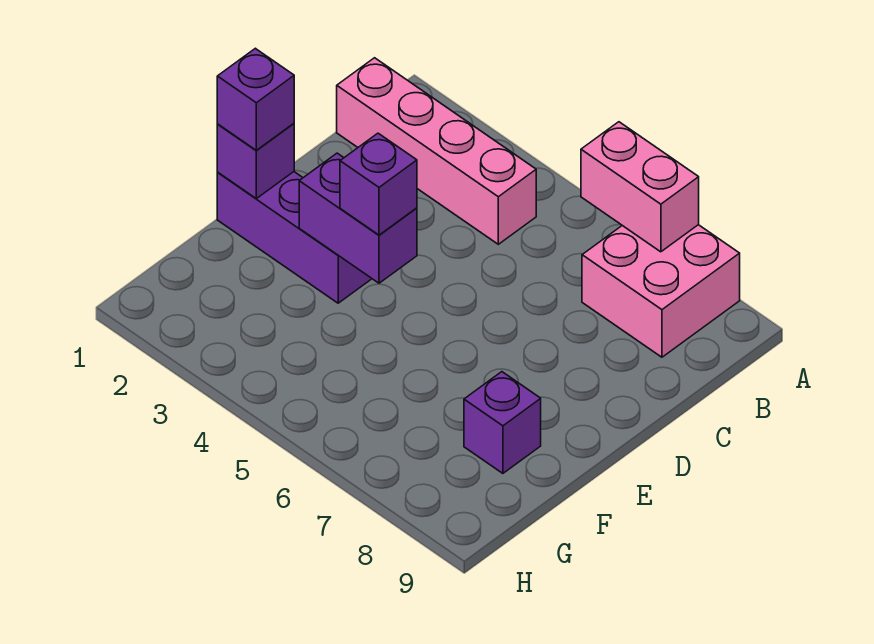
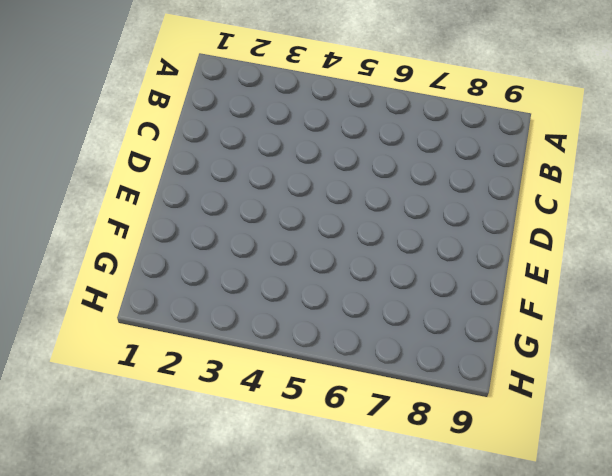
none -> pink brick A7:B8 level 1
none -> pink brick B1:B4 level 1

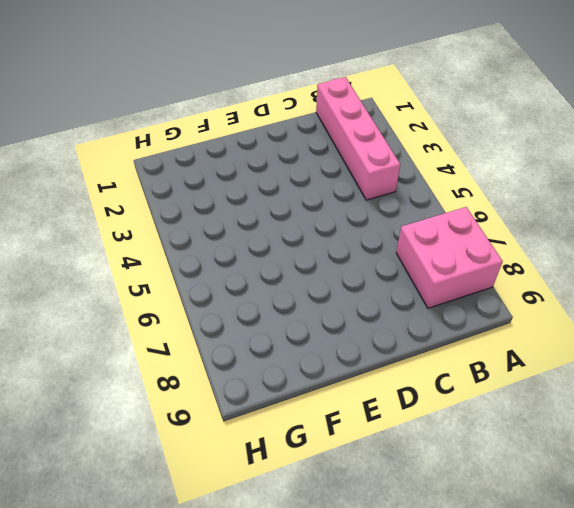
none -> purple brick E1:E3 level 1
none -> purple brick F8 level 1

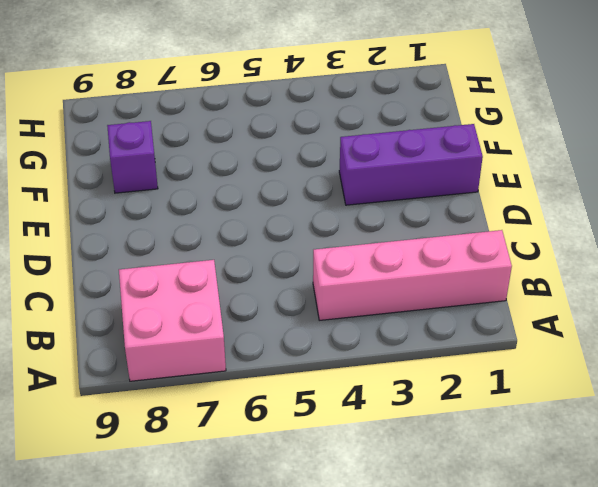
none -> pink brick A6:A7 level 2
none -> purple brick E1 level 2

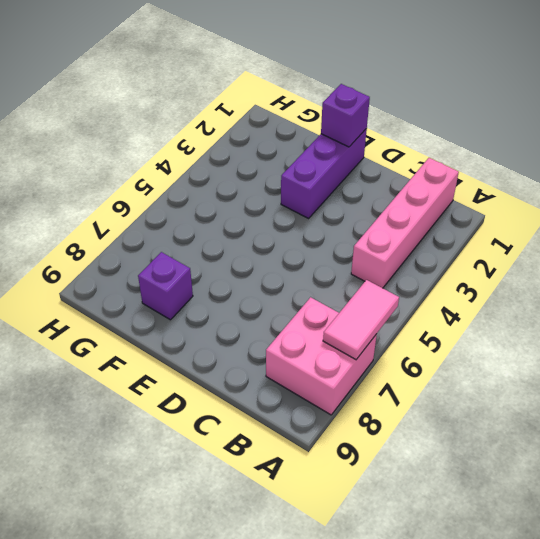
pink tile A6:A7 level 2 -> pink brick A6:A7 level 2
none -> purple brick E3:E4 level 2
none -> purple brick E1 level 3

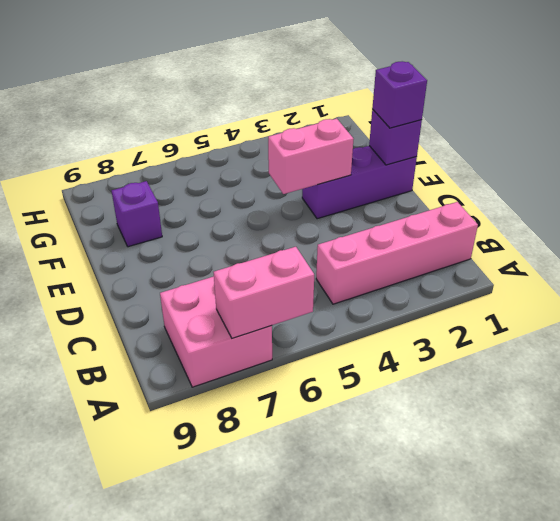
pink brick E3:E4 level 2 -> purple brick E3:E4 level 2
none -> purple brick E4 level 3

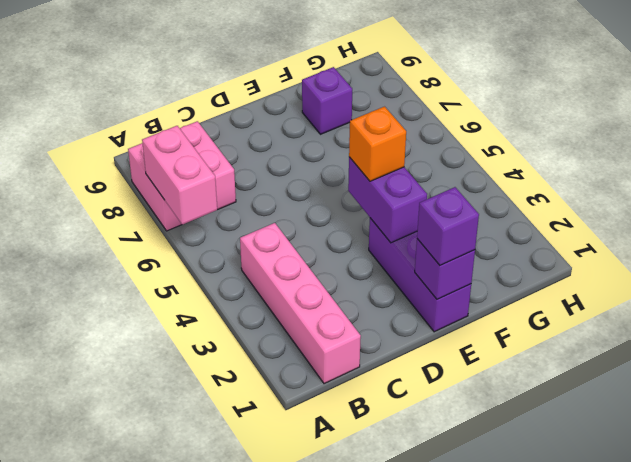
orange brick E4 level 3 -> purple brick E4 level 3

